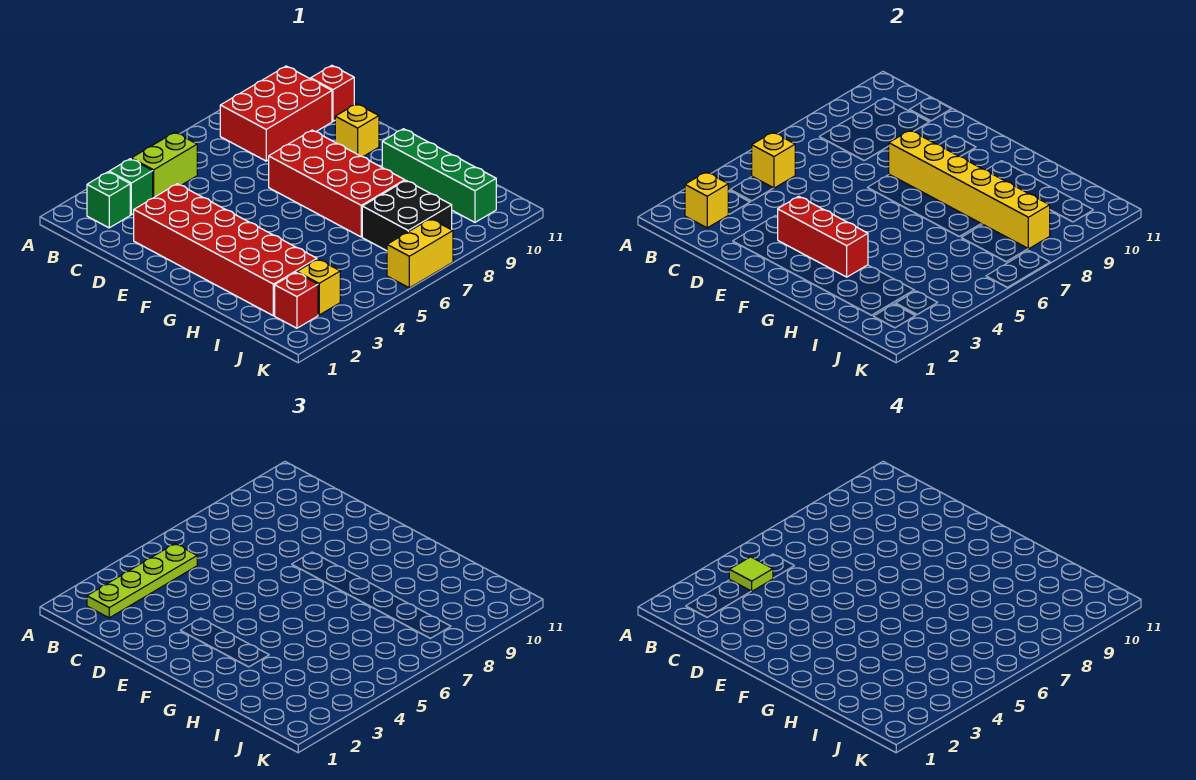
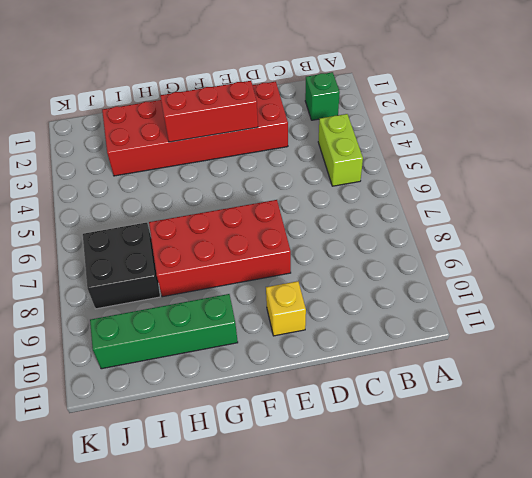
none -> green brick B3 level 1
none -> red brick B8:C10 level 1
none -> red brick C11 level 1

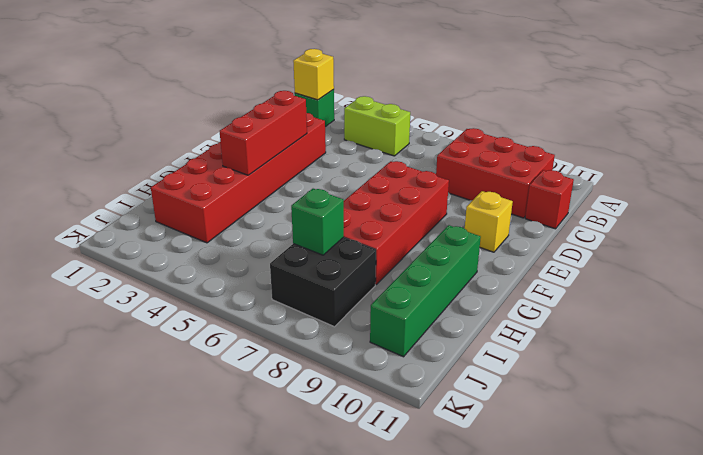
green brick I7 level 2 -> green brick B3 level 1
none -> red brick J2 level 1
none -> yellow brick J3 level 1
none -> yellow brick K6:K7 level 1

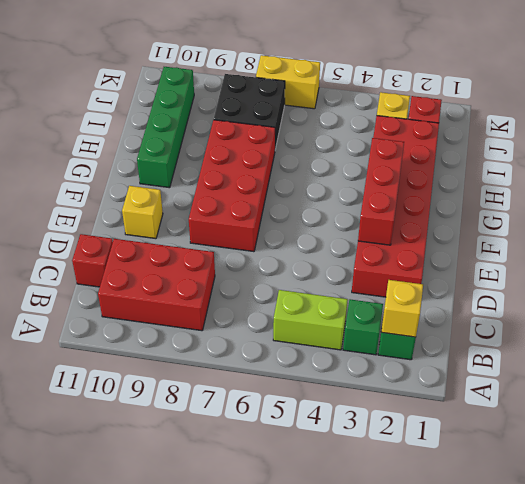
none -> yellow brick B5 level 2
none -> yellow brick E8:J8 level 2
none -> lime plate B2:B5 level 3

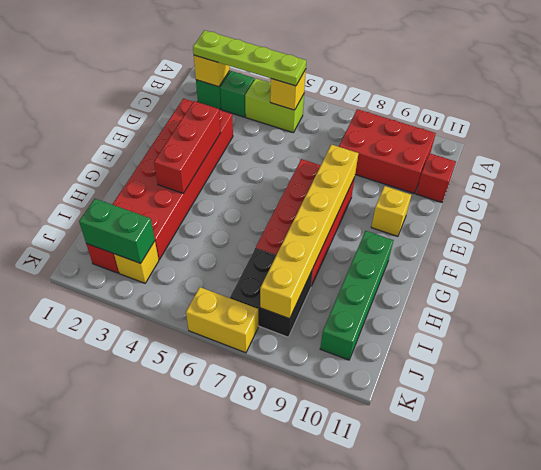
green brick J2:J3 level 2 -> none
none -> lime tile B4 level 4

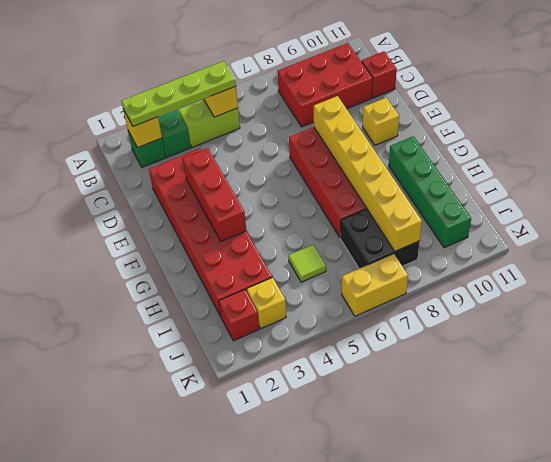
lime tile I5 level 1 -> lime tile B4 level 4

